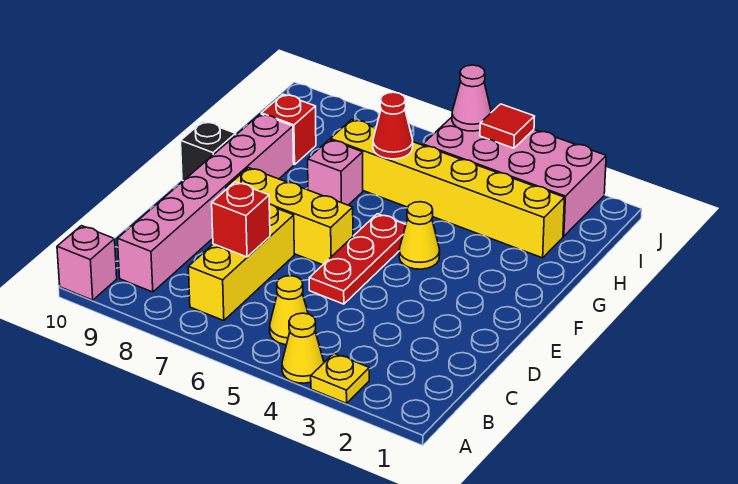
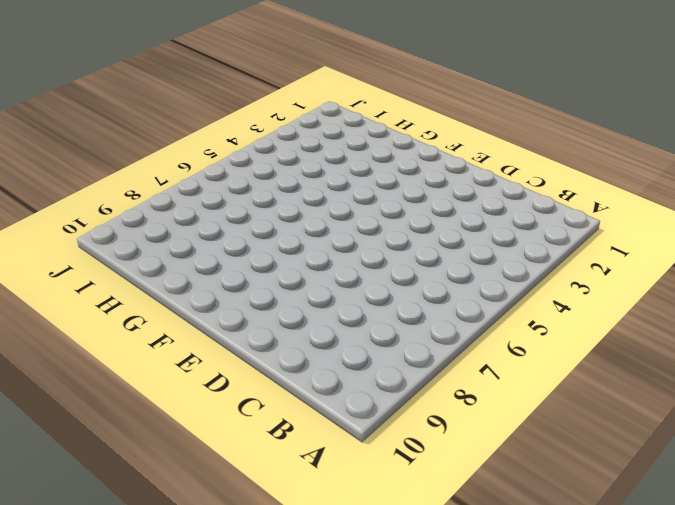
none -> yellow plate A3 level 1
none -> yellow cone A4 level 1
none -> pink brick A10 level 1

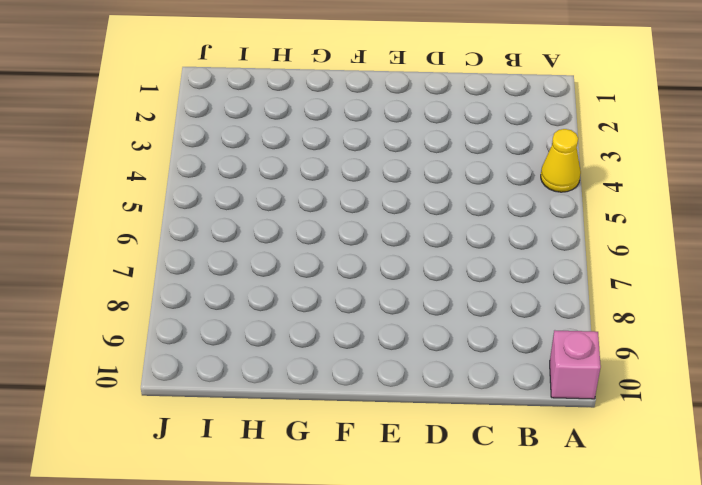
none -> yellow plate A3 level 1
none -> yellow cone B5 level 1
none -> yellow brick B7:D7 level 1

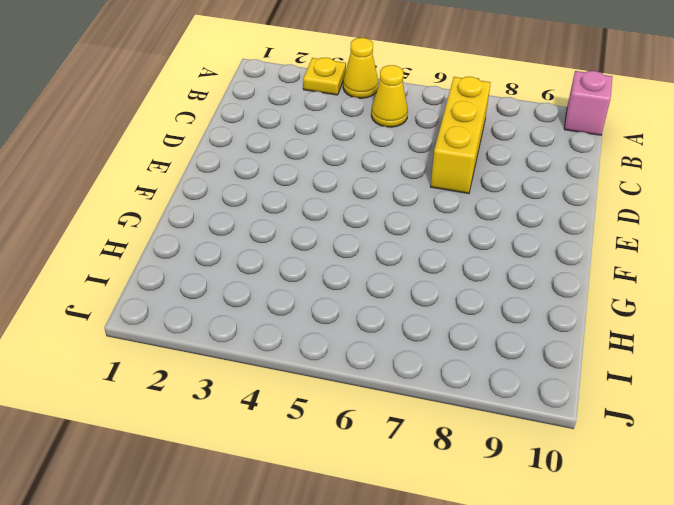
none -> pink brick B9:G9 level 1
none -> red plate D5:F5 level 1
none -> yellow brick E6:E8 level 1

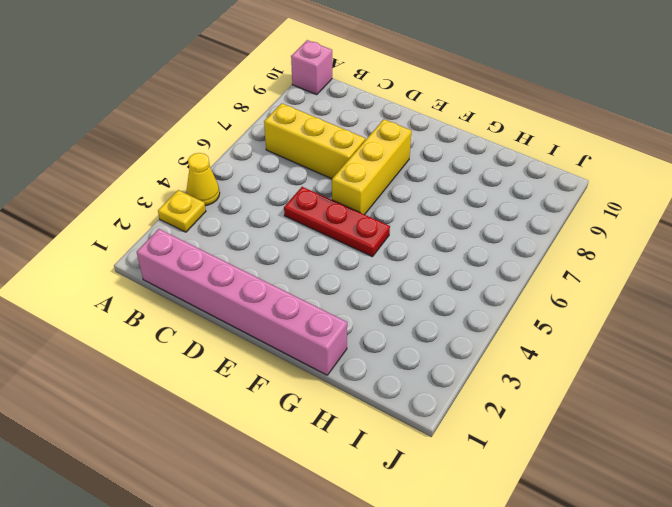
pink brick B1:G1 level 1 -> pink brick B9:G9 level 1
none -> yellow cone B5 level 1
none -> yellow cone F4 level 1
none -> black brick F10 level 1

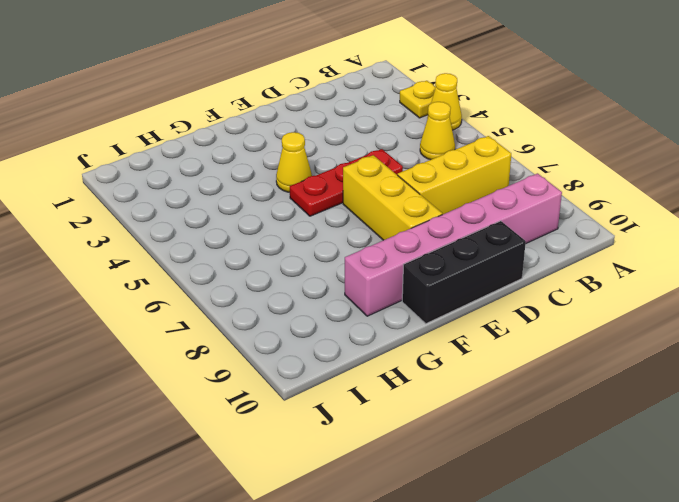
black brick D10:F10 level 1 -> black brick F10 level 1
none -> pink brick A10 level 1
none -> pink brick G7 level 1
none -> yellow brick H2:H7 level 1

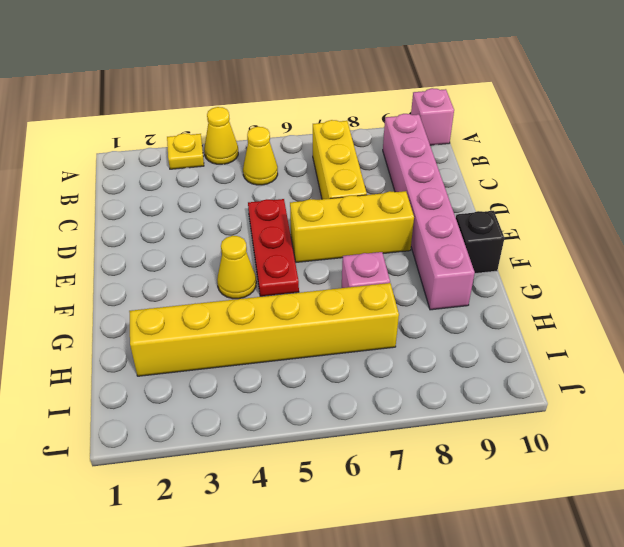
none -> red brick H9 level 1
none -> pink brick I2:J5 level 1
none -> red brick C7 level 2

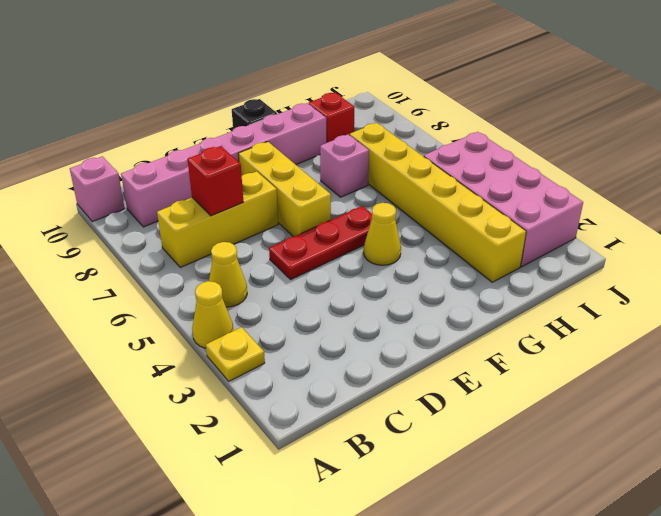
none -> red cone H6 level 2
none -> red tile J4 level 2
none -> pink cone J5 level 2

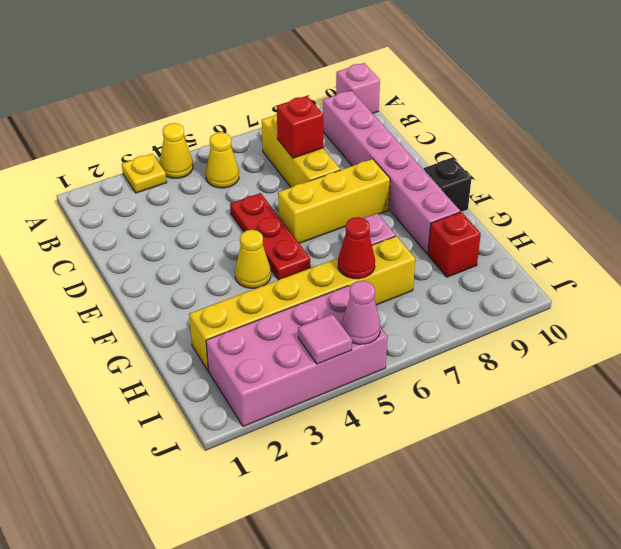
pink tile J4 level 2 -> red tile J4 level 2

